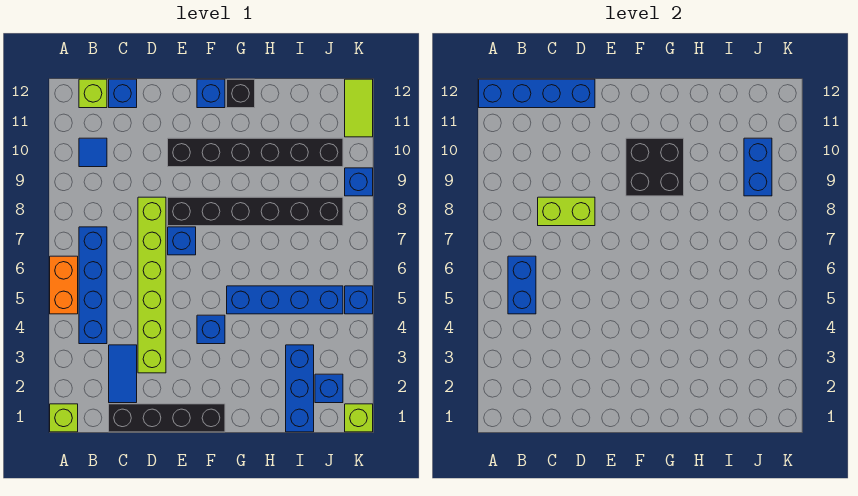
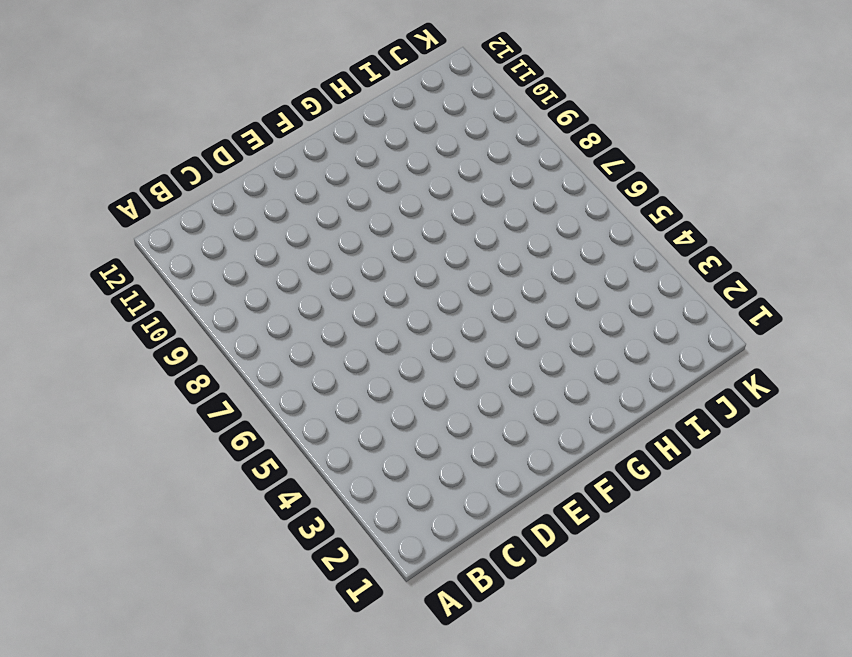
none -> lime brick A1 level 1
none -> orange brick A5:A6 level 1
none -> blue brick B4:B7 level 1

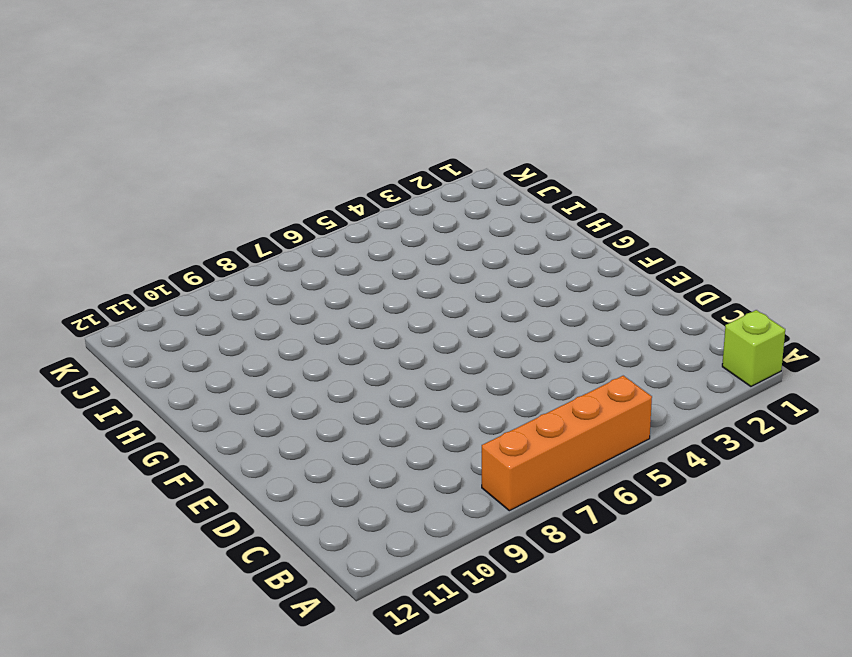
orange brick A5:A8 level 1 -> orange brick A5:A6 level 1
none -> blue brick B4:B7 level 1
none -> blue tile B10 level 1
none -> lime brick B12 level 1

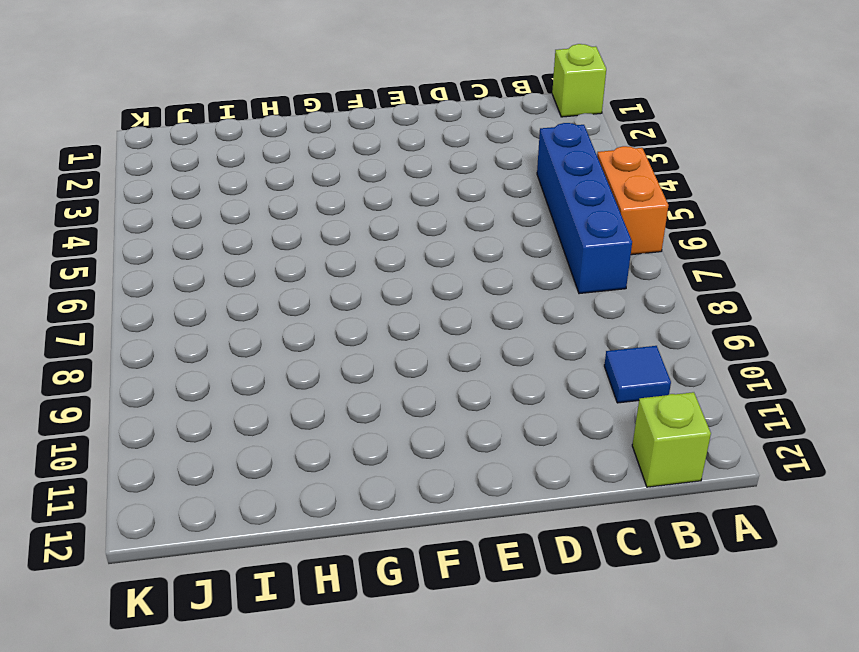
none -> black brick C1:F1 level 1
none -> blue tile C2:C3 level 1
none -> blue brick C12 level 1

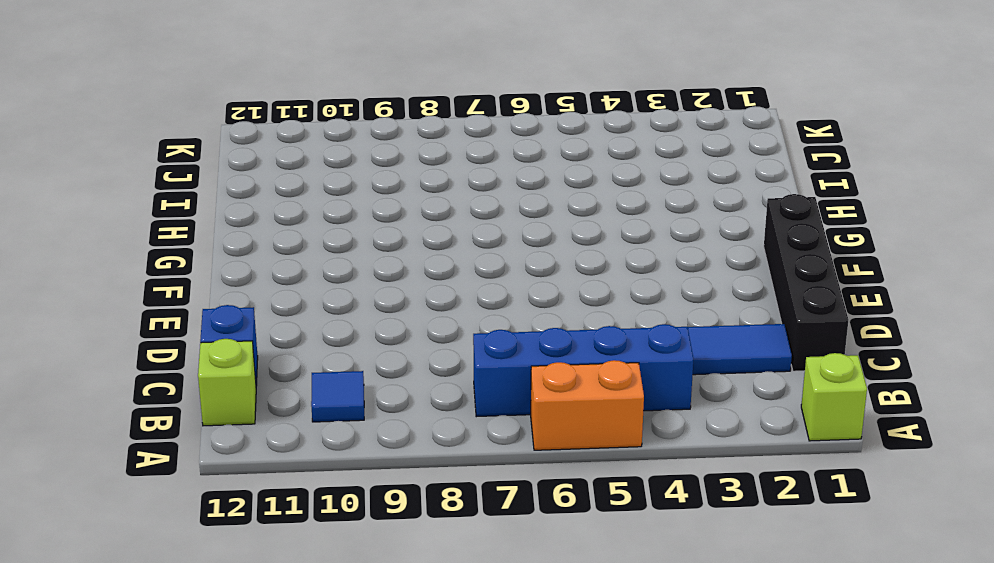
none -> lime brick D3:D8 level 1
none -> blue brick E7 level 1
none -> black brick E8:J8 level 1

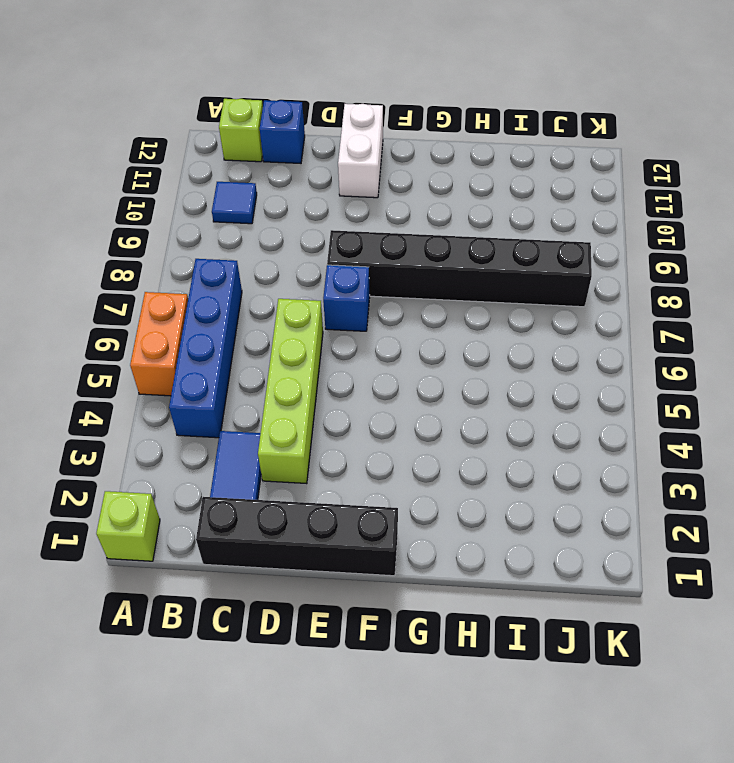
lime brick D3:D6 level 1 -> lime brick D3:D8 level 1
white brick E11:E12 level 1 -> none
none -> black brick E10:J10 level 1
none -> blue brick F4 level 1
none -> blue brick F12 level 1

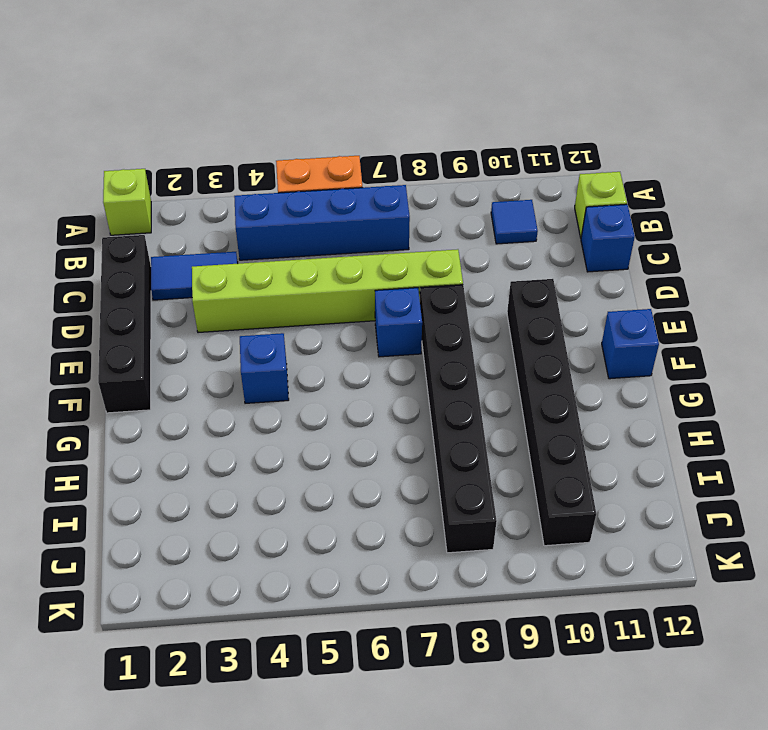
none -> blue brick G5:J5 level 1
none -> black brick G12 level 1
none -> blue brick I1:I3 level 1

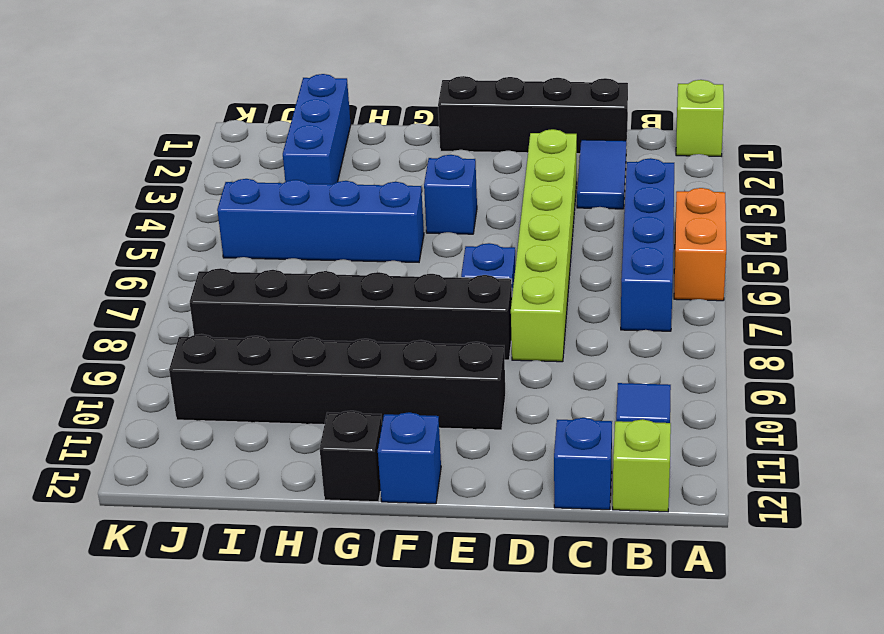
none -> blue brick J2 level 1
none -> lime brick K1 level 1
none -> blue brick K5 level 1

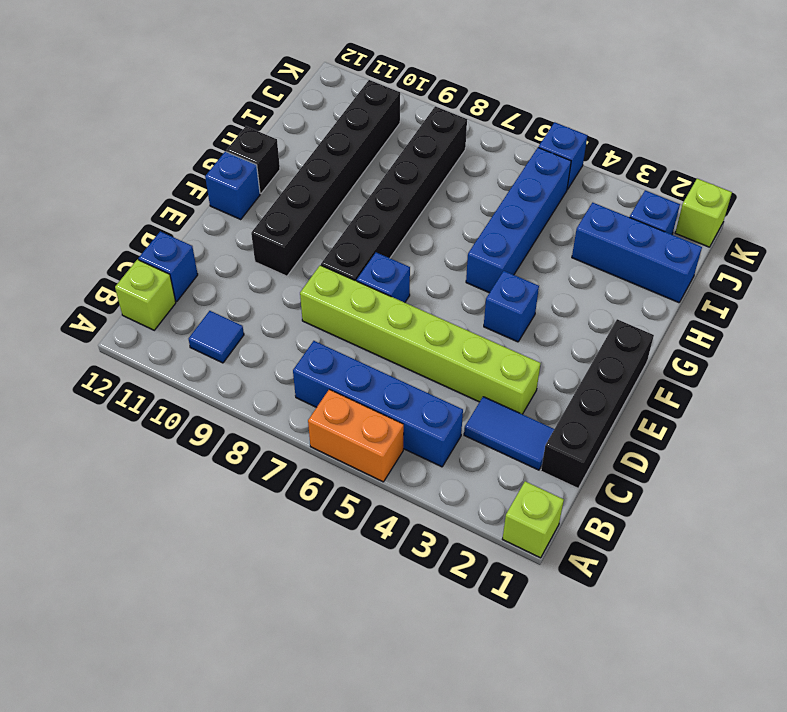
none -> blue brick K9 level 1
none -> lime tile K11:K12 level 1
none -> blue brick A12:D12 level 2

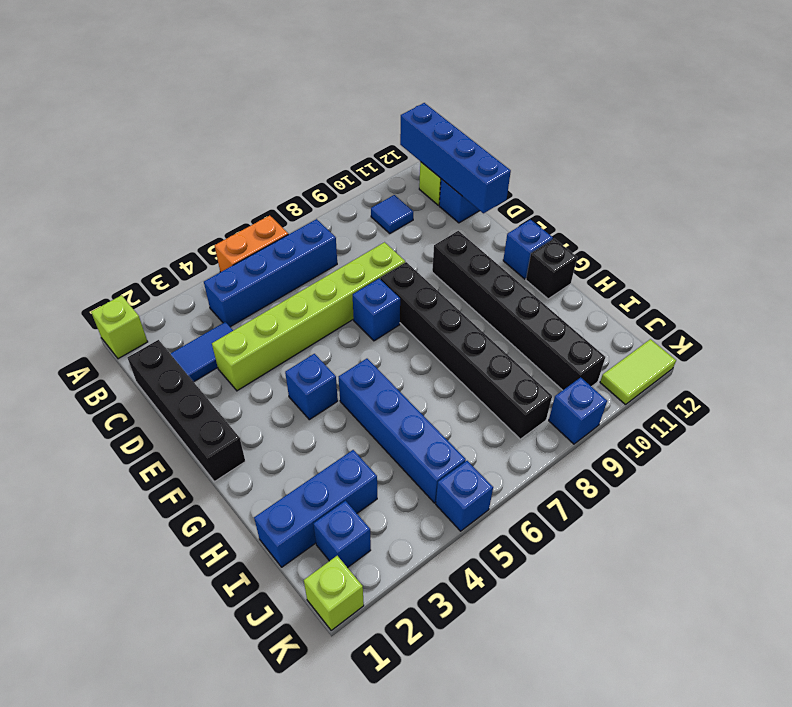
none -> blue brick B5:B6 level 2
none -> lime brick C8:D8 level 2
none -> black brick F9:G10 level 2

